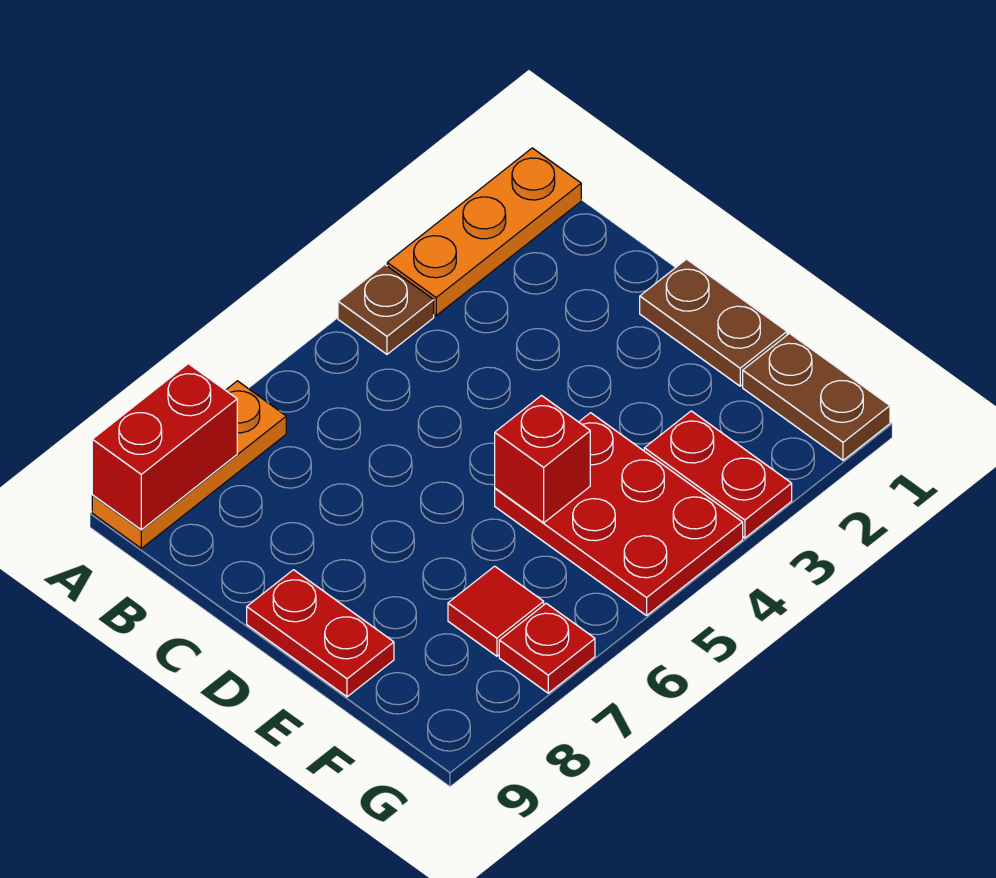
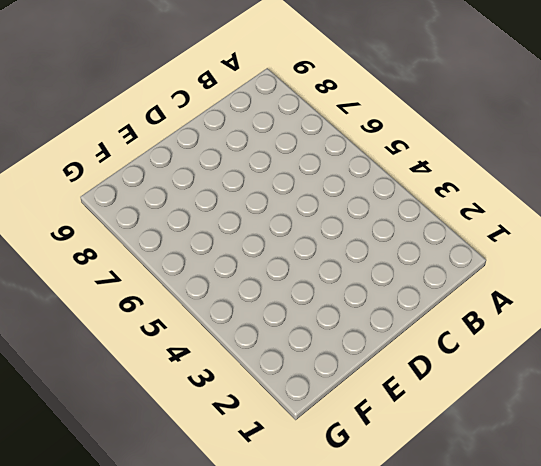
none -> orange plate A1:A3 level 1
none -> brown plate A4 level 1
none -> orange plate A7:A9 level 1

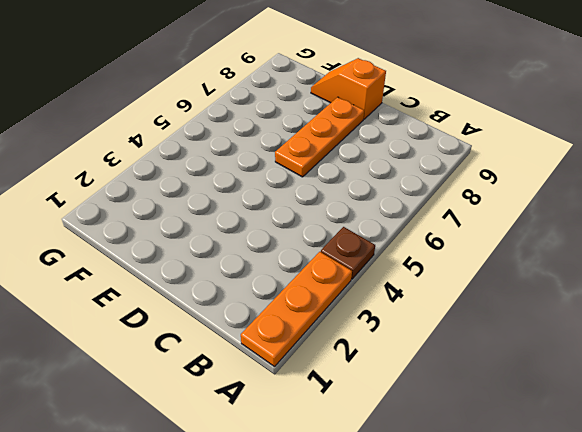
orange plate D6:D8 level 1 -> orange plate A7:A9 level 1
orange slope D9:E9 level 1 top D -> red plate D9:E9 level 1
none -> brown plate D1:E1 level 1
none -> red plate E4:G5 level 1
none -> brown plate F1:G1 level 1

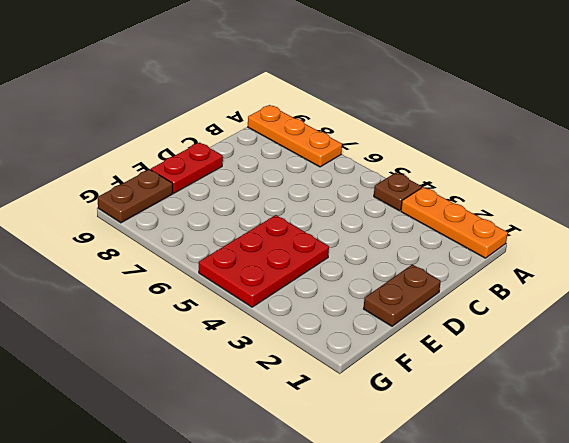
brown plate F9:G9 level 1 -> brown plate F1:G1 level 1
none -> red plate F3:G3 level 1
none -> red tile F7 level 1
none -> red plate G7 level 1

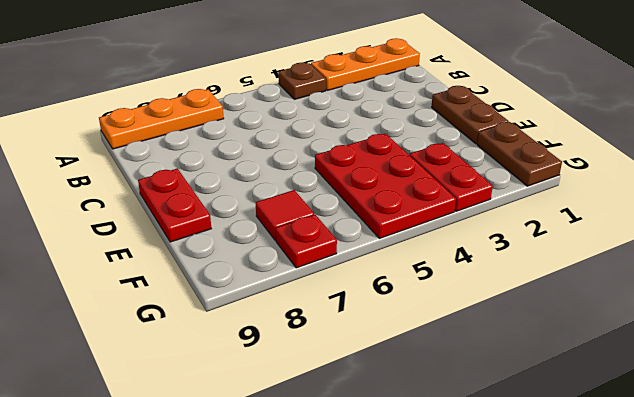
none -> red brick A8:A9 level 2
none -> red brick E5 level 2

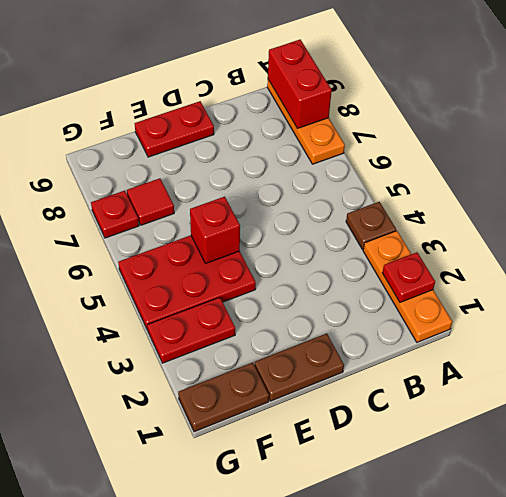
red plate A2 level 2 -> none

